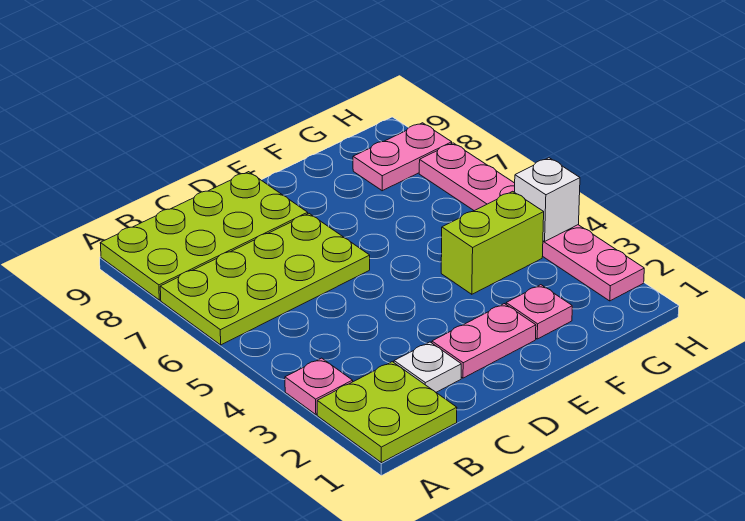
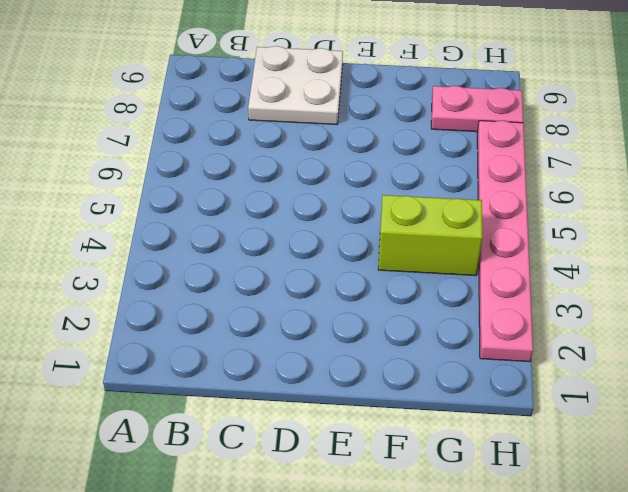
white plate C8:D9 level 1 -> lime plate A8:D9 level 1
none -> lime plate A1:B2 level 1
none -> pink plate A3 level 1

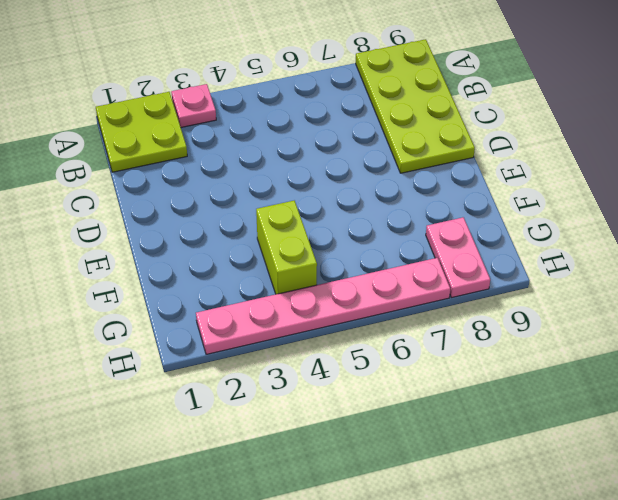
none -> lime plate A6:D7 level 1
none -> white plate C2 level 1

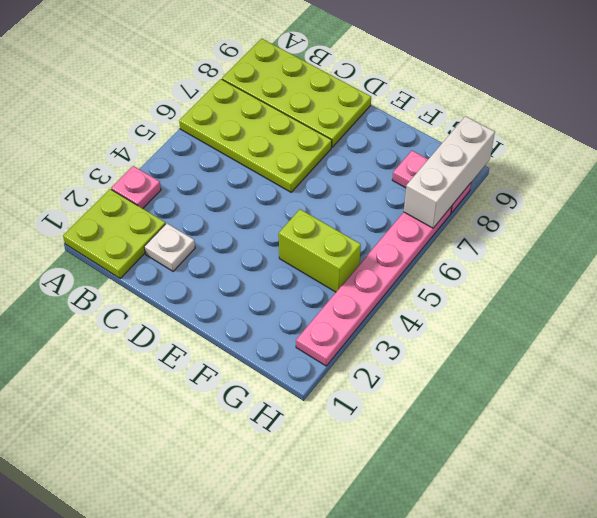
white brick H7:H9 level 2 -> none
none -> pink plate D2:E2 level 1
none -> pink plate F2 level 1

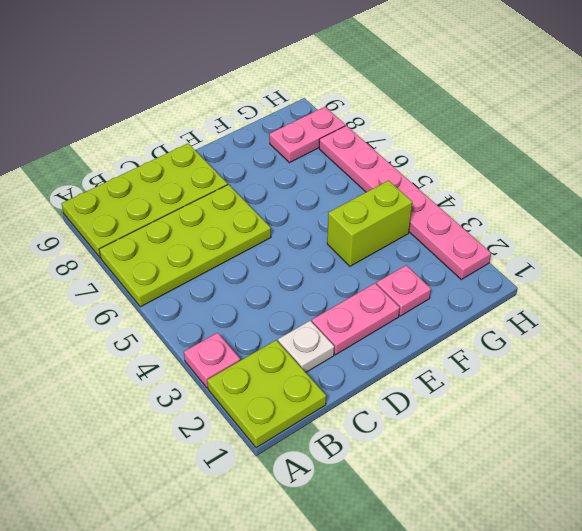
none -> white brick H4 level 2

